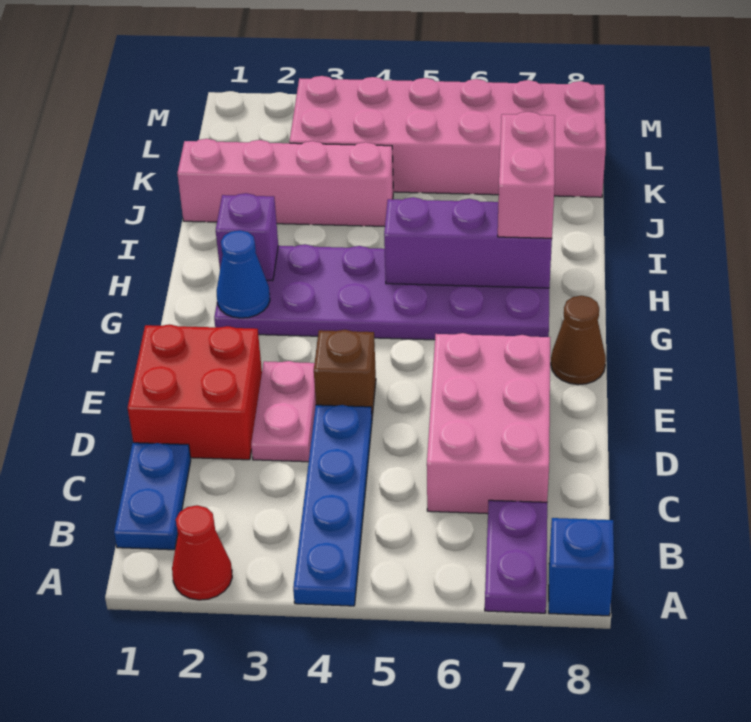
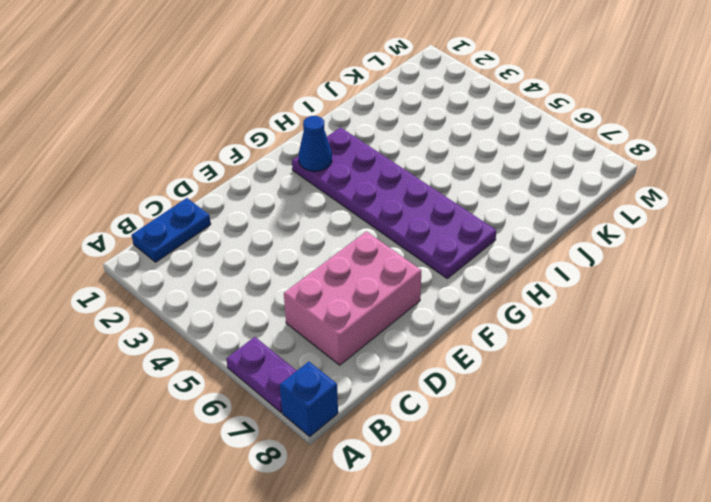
purple plate A6:A7 level 1 -> purple plate A7:B7 level 1
none -> red cone A2 level 1
none -> blue plate A4:D4 level 1
none -> red brick D1:E2 level 1

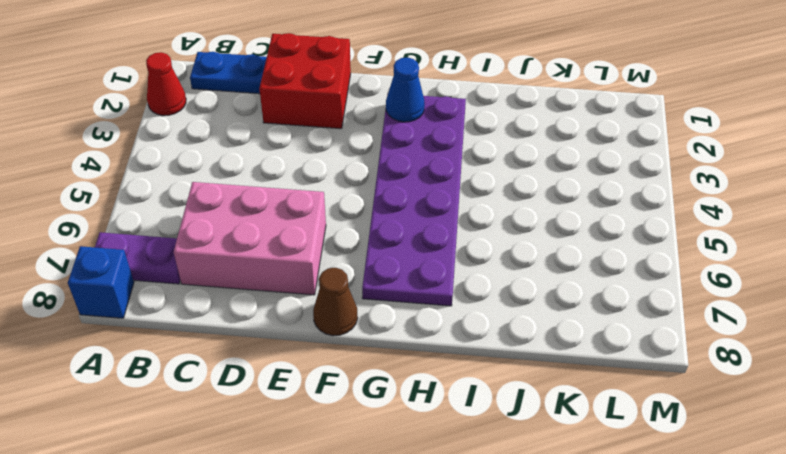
none -> blue plate A4:D4 level 1
none -> pink plate D3:E3 level 1
none -> brown brick E4 level 1

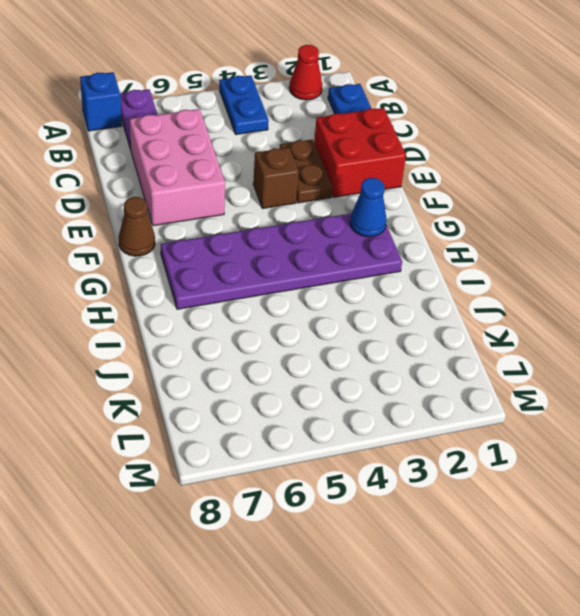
blue plate A4:B4 level 1 -> blue plate A4:D4 level 1
brown plate D3:E3 level 1 -> pink plate D3:E3 level 1
none -> pink brick J1:J4 level 1
none -> pink brick K3:L8 level 1
none -> purple brick H2 level 2

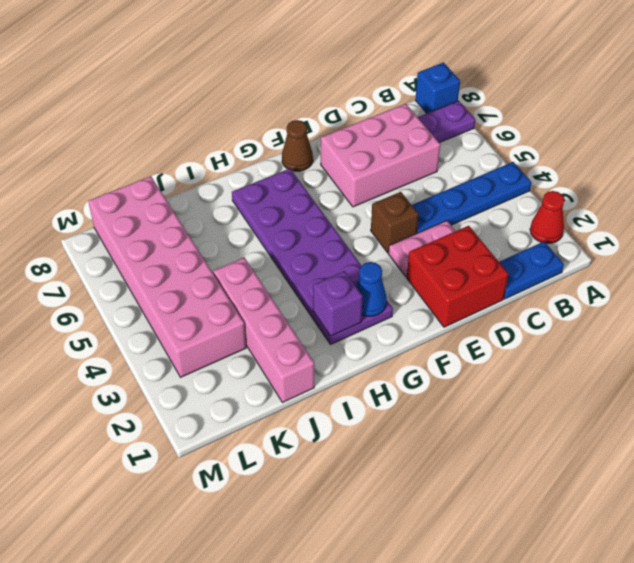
none -> purple brick H5:H7 level 2
none -> pink brick H7:I7 level 3

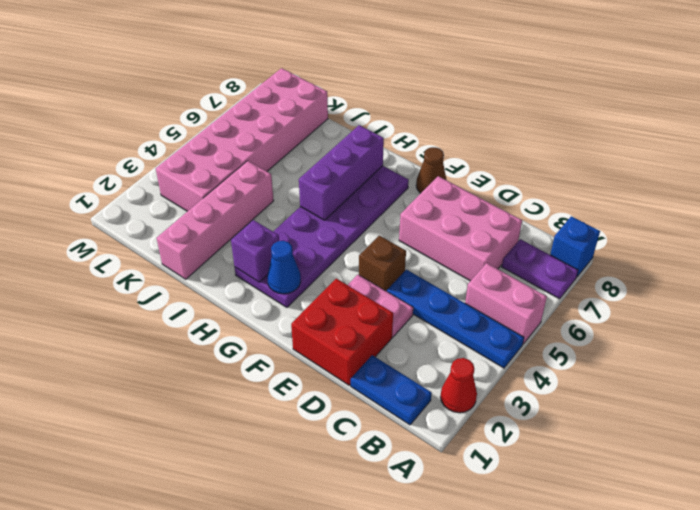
pink brick A5:B5 level 1 -> pink brick H7:I7 level 3

